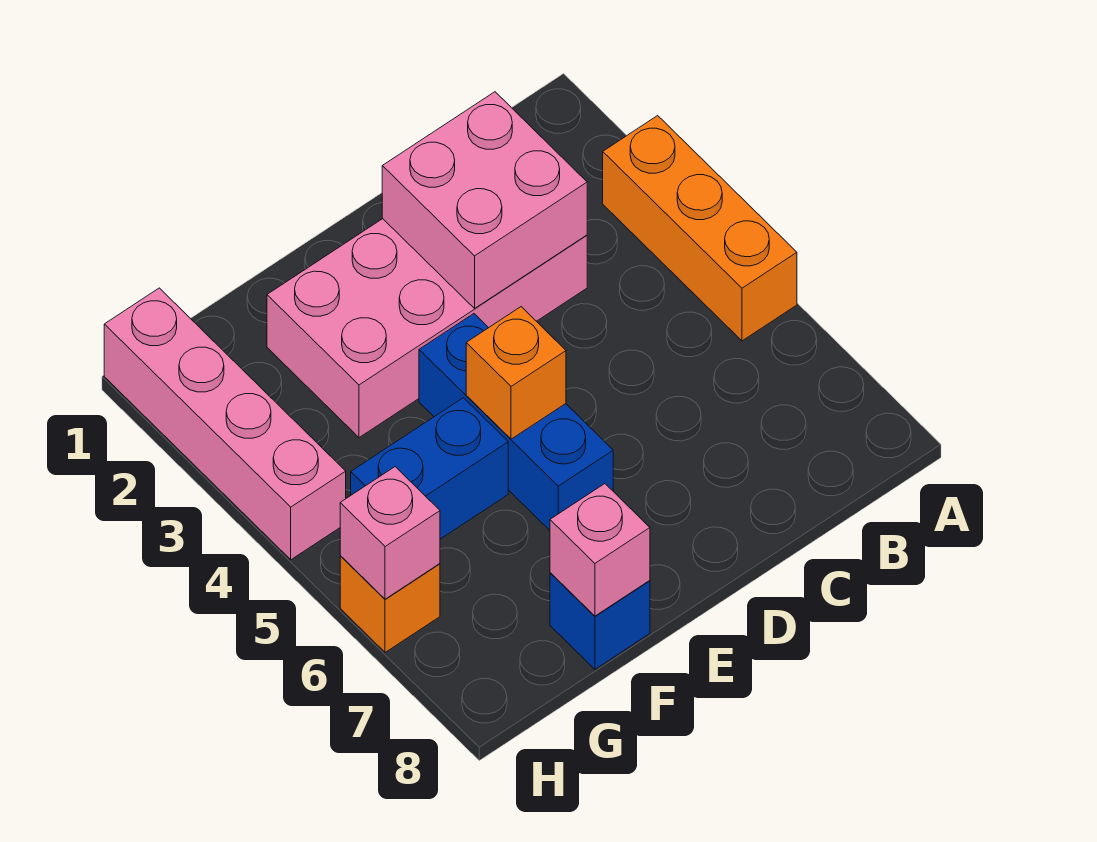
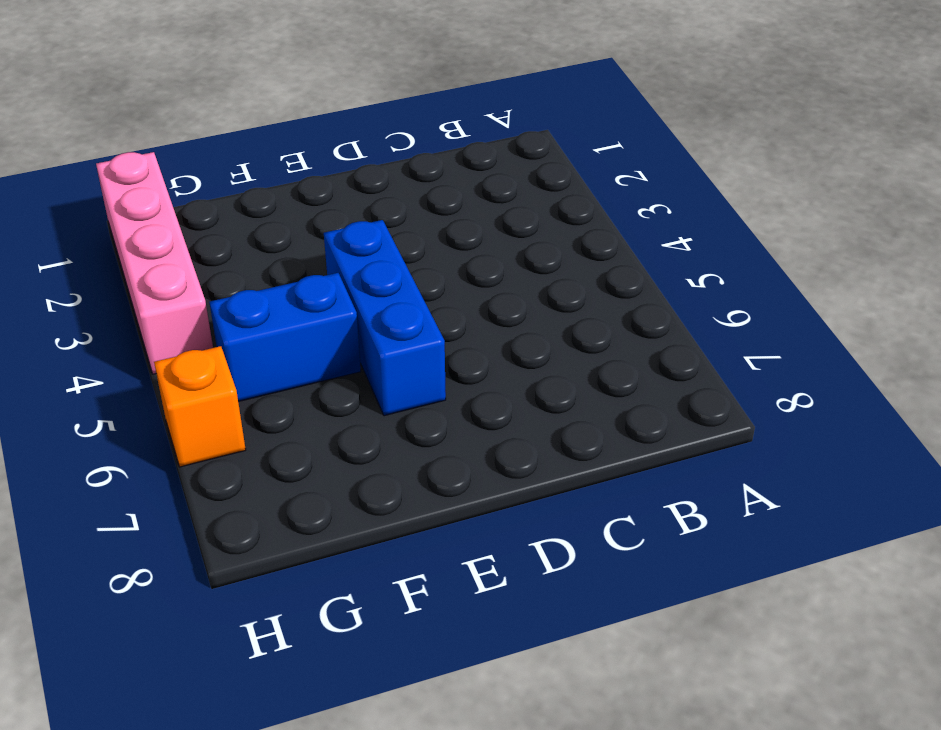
none -> orange brick A3:A5 level 1
none -> pink brick C2:F3 level 1

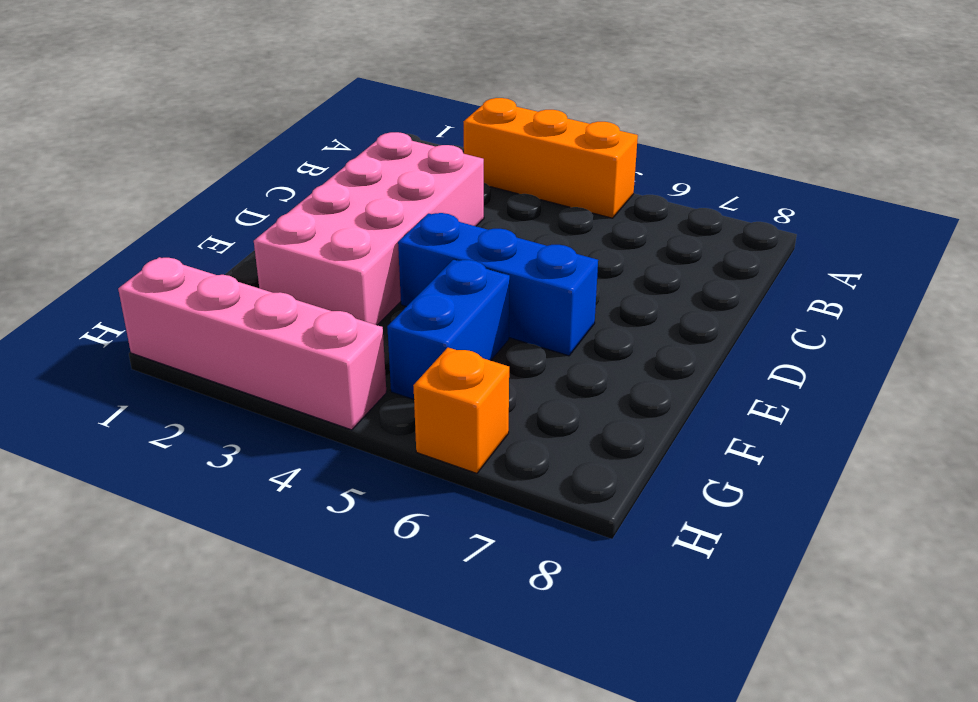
none -> blue brick F8 level 1
none -> pink brick C2:D3 level 2

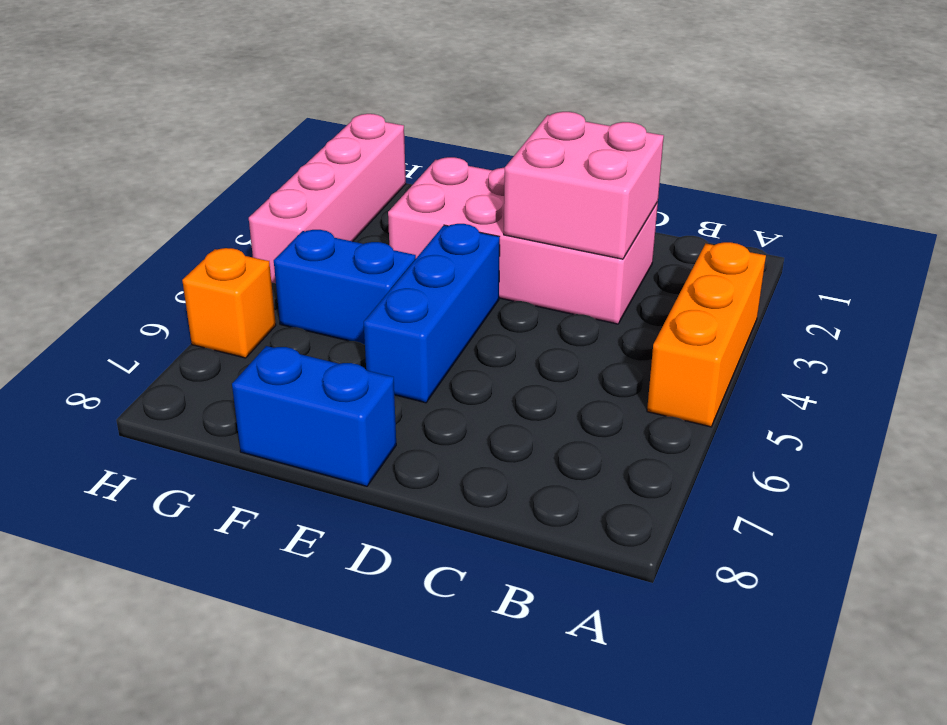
blue brick E8:F8 level 1 -> blue brick F8 level 1
none -> orange brick E5 level 2
none -> pink brick F8 level 2

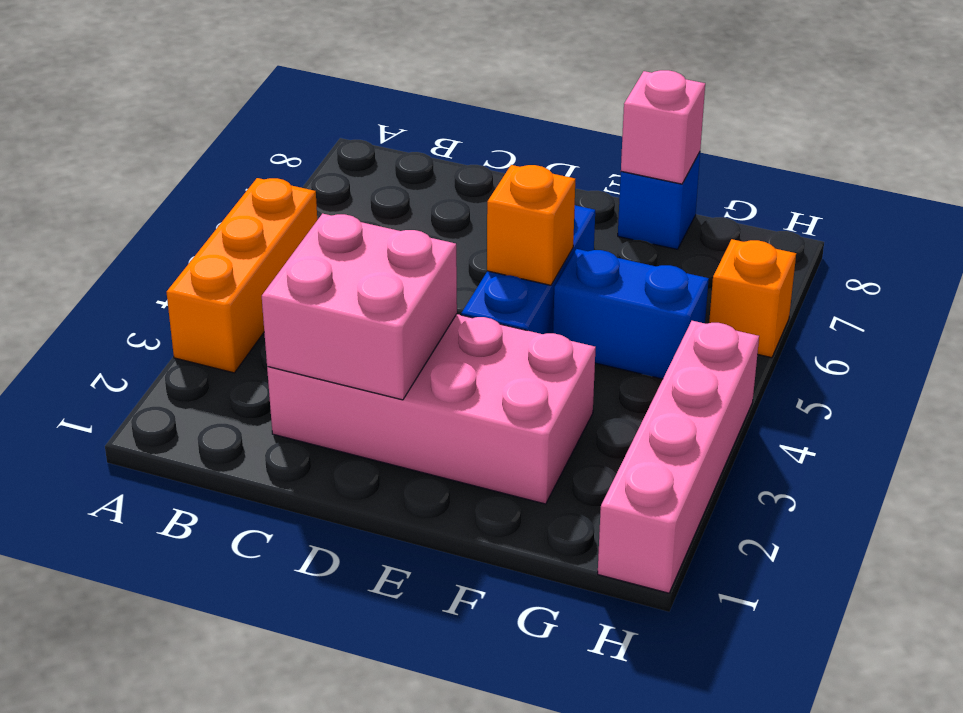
none -> pink brick H6 level 2

